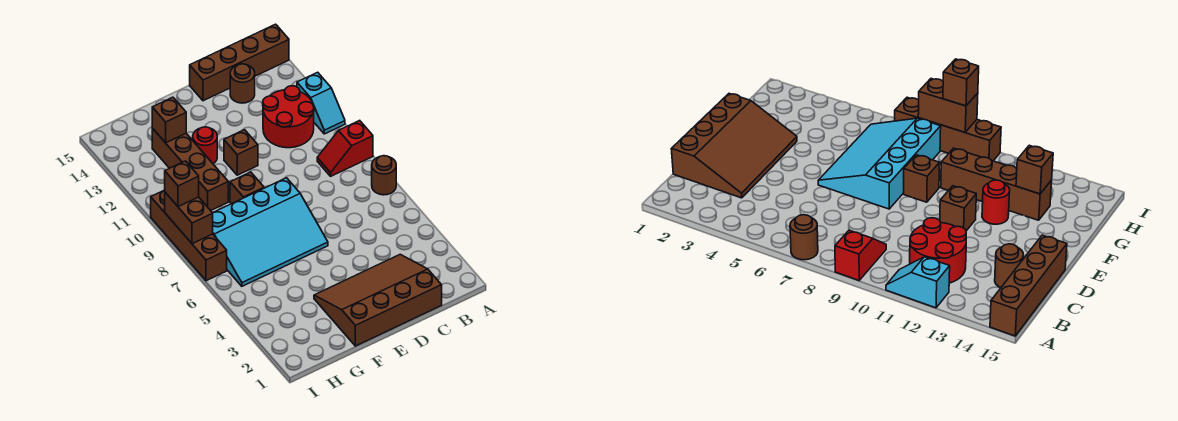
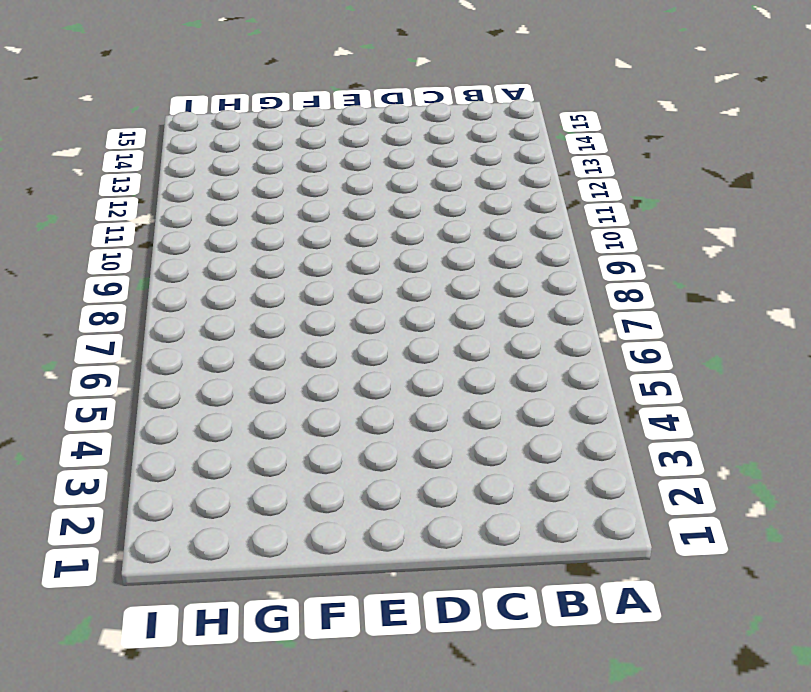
none -> brown round brick A7 level 1
none -> red slope A9:B9 level 1 top A
none -> cyan slope A11:A12 level 1 top 12

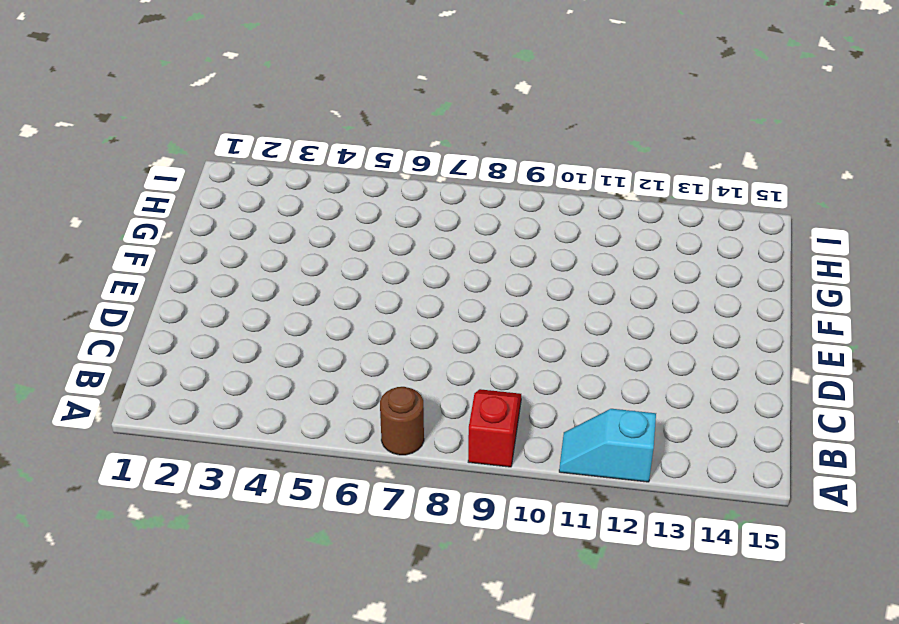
none -> brown brick A15:D15 level 1
none -> red round brick B11:C12 level 1
none -> brown slope C1:F3 level 1 top 1

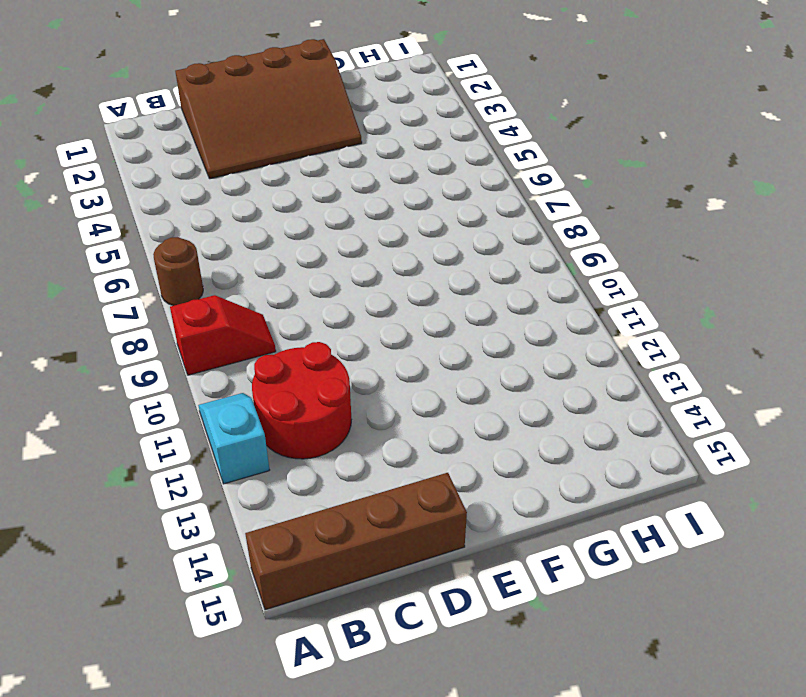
none -> brown round brick C14 level 1
none -> cyan slope E6:H8 level 1 top 8
none -> brown brick E11 level 1

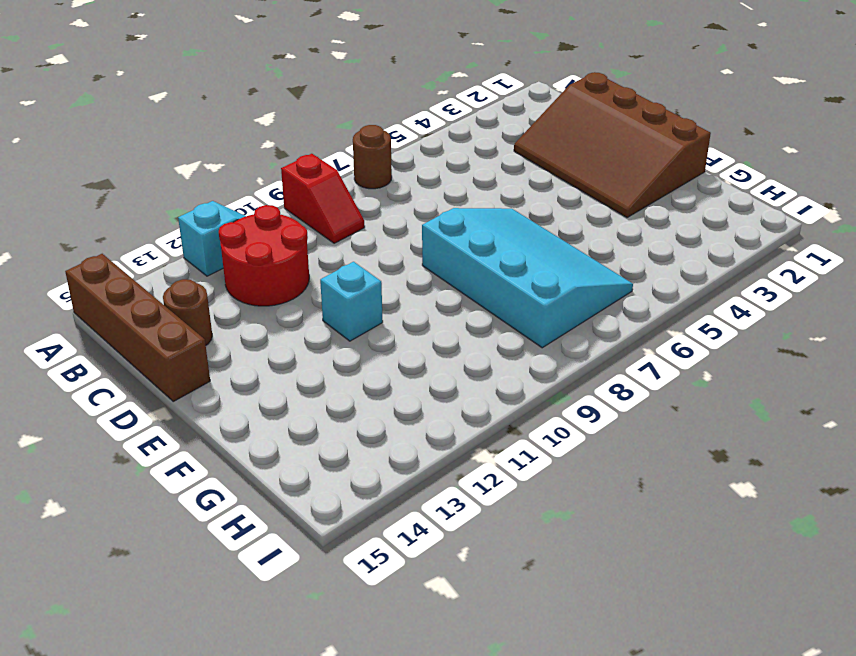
cyan brick E11 level 1 -> brown brick E11 level 1
none -> brown brick F9 level 1
none -> red round brick F12 level 1
none -> brown brick G10:G13 level 1

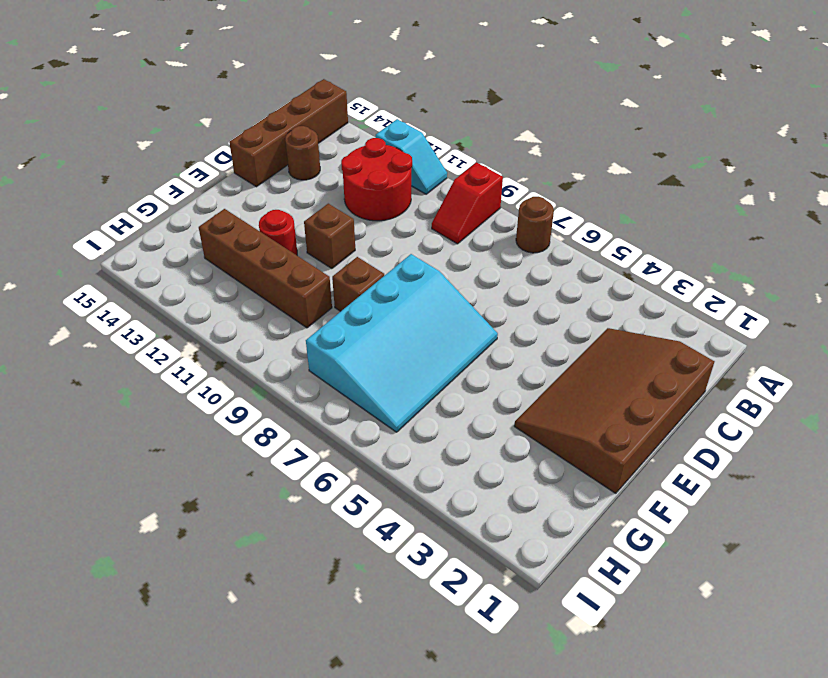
none -> brown brick I7:I10 level 1
none -> brown brick G13 level 2
none -> brown brick I8:I9 level 2

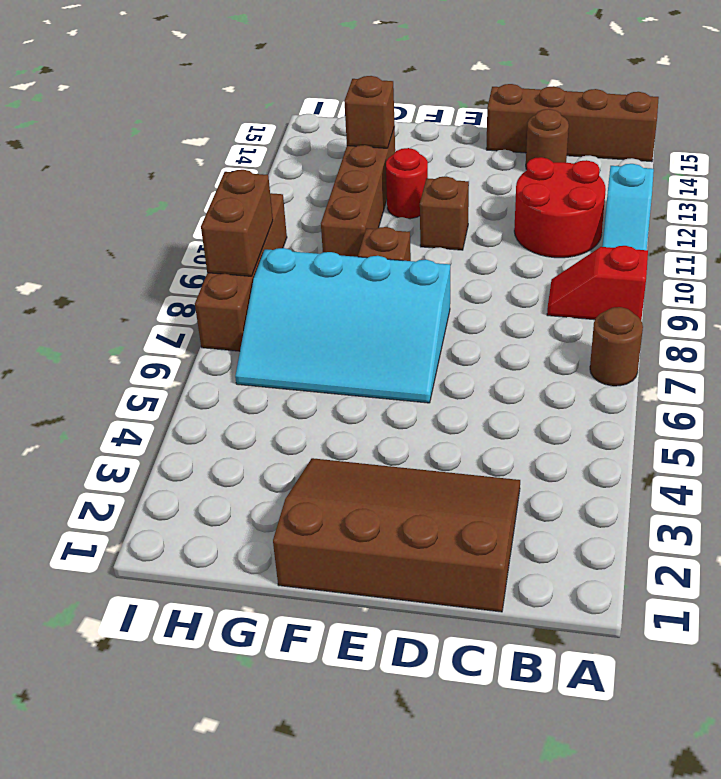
none -> brown brick I9 level 3

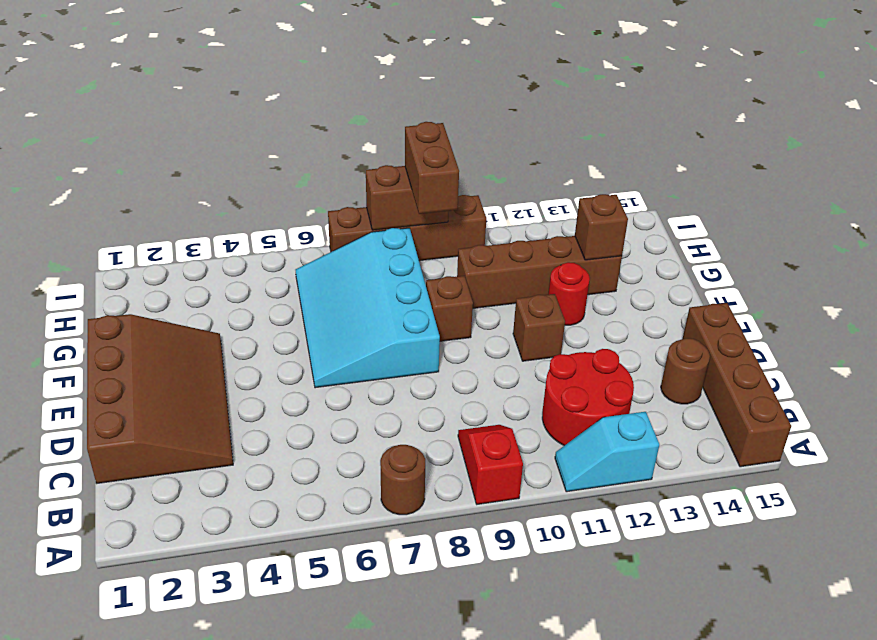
brown brick H9:I9 level 3 -> brown brick I9 level 3

